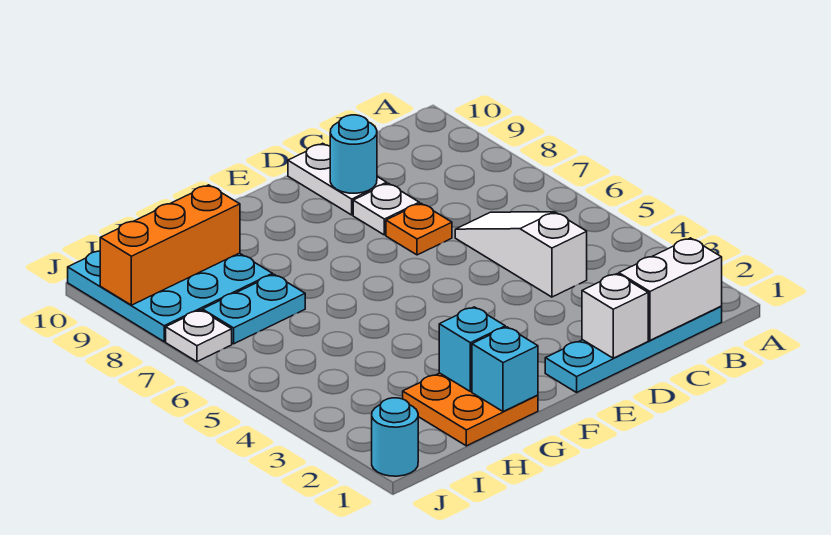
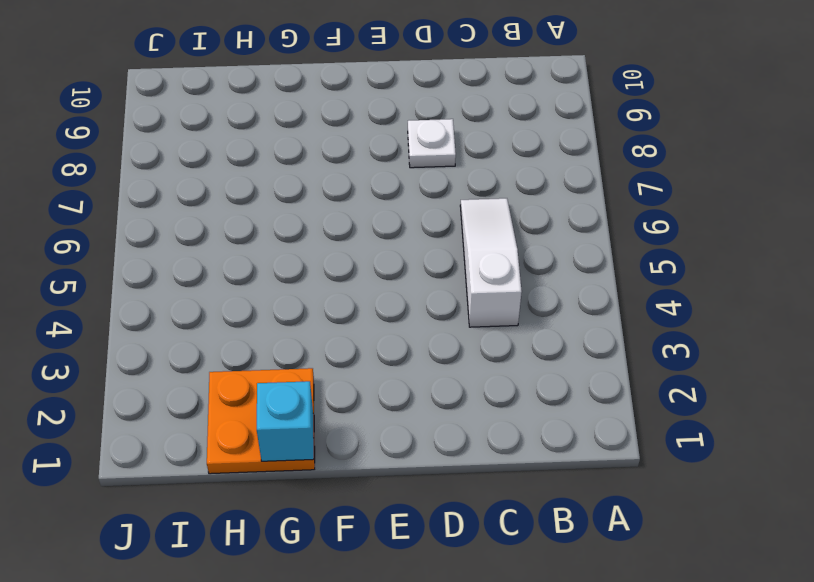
none -> cyan plate B1:E1 level 1
none -> orange plate D7 level 1
none -> white plate D9:D10 level 1

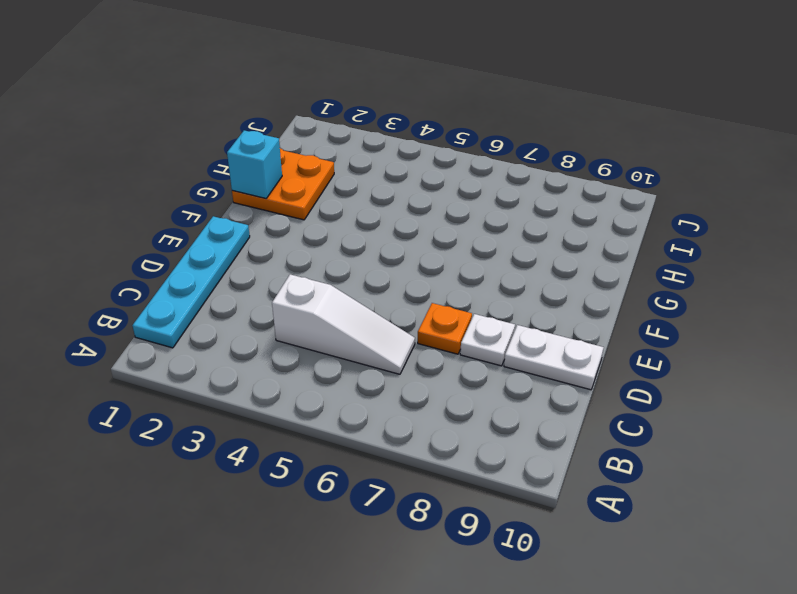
none -> cyan plate H7:I7 level 1
none -> cyan plate H8:J10 level 1
none -> cyan round brick J1 level 1

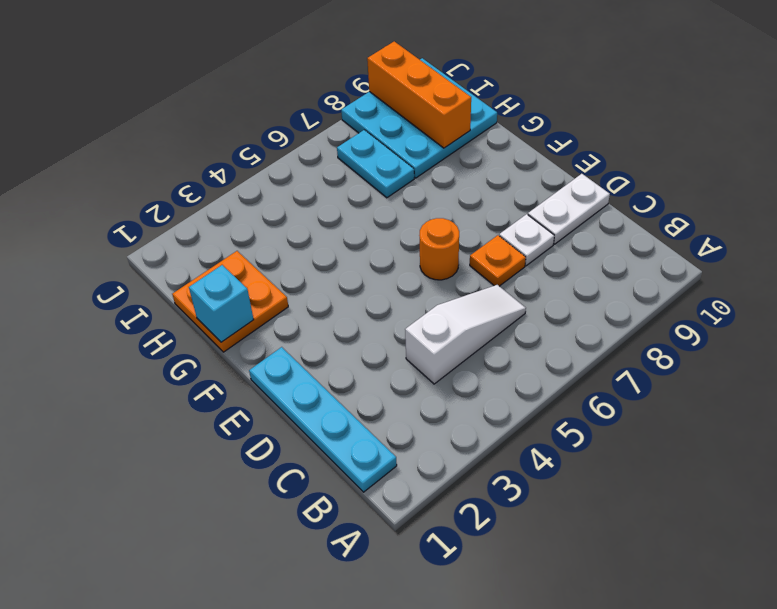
orange round brick E6 level 1 -> none
none -> cyan round brick J1 level 1
none -> white plate J7 level 1
none -> white brick B1:C1 level 2

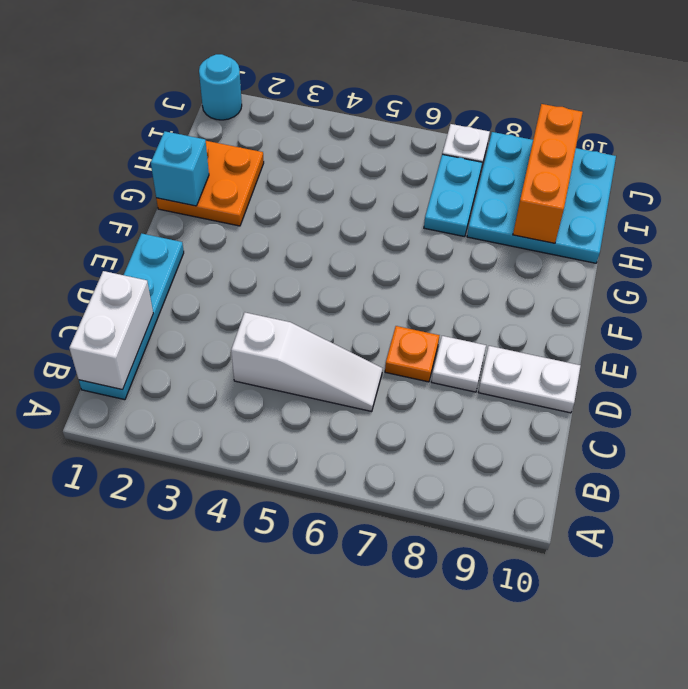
none -> white brick D1 level 2
none -> cyan round brick D9 level 2
none -> cyan brick G2 level 2

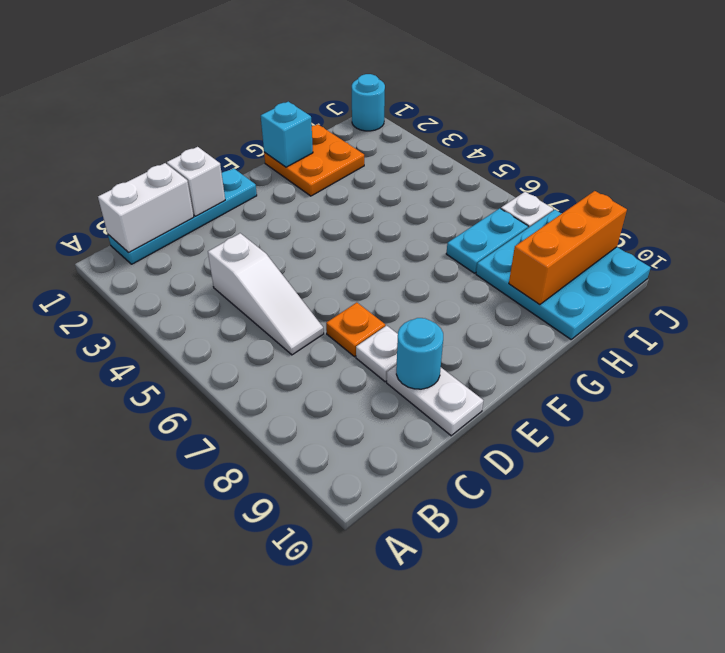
none -> cyan brick G2 level 2

